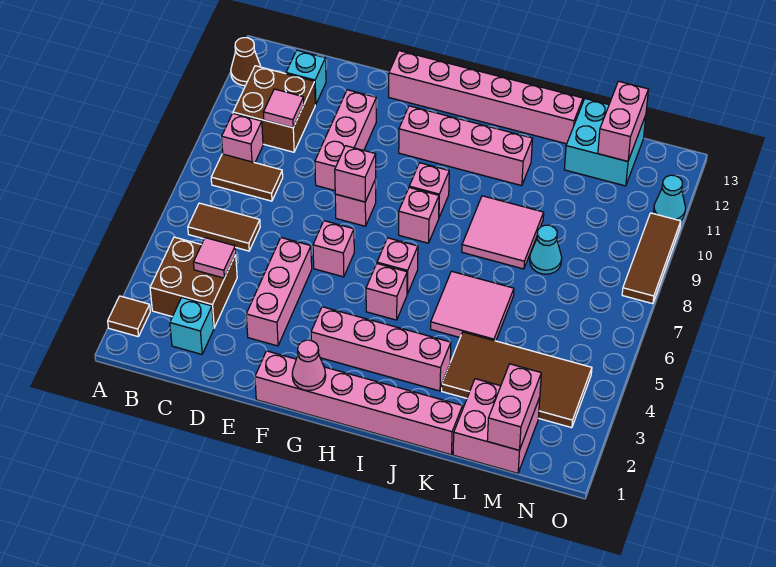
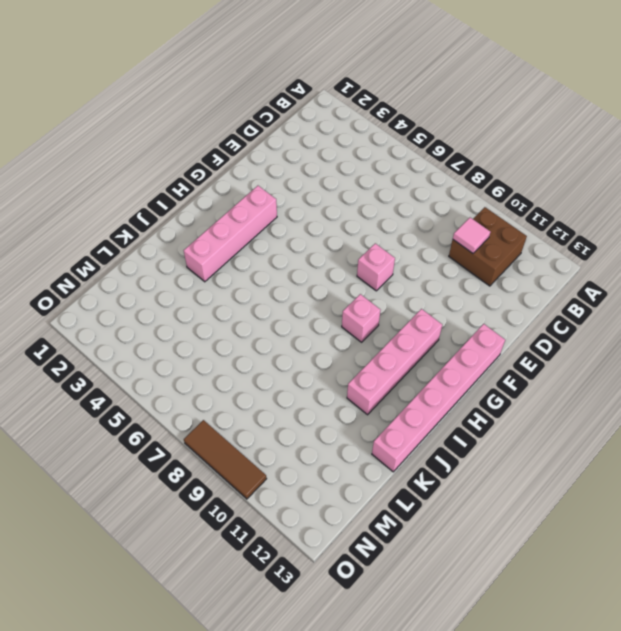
none -> brown tile A2 level 1
none -> brown cone A12 level 1
none -> brown brick B3:C4 level 1
none -> brown tile B6:C6 level 1

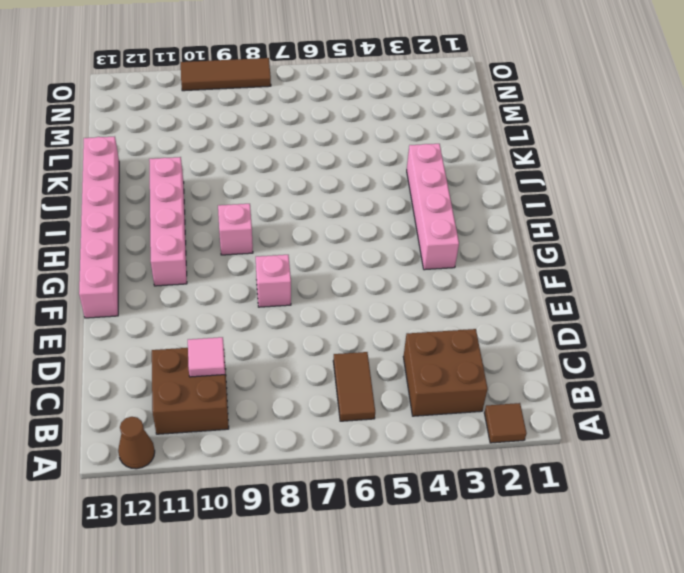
none -> brown tile B8:C8 level 1
none -> pink brick B9 level 1
none -> cyan brick C2 level 1
none -> cyan brick C12 level 1

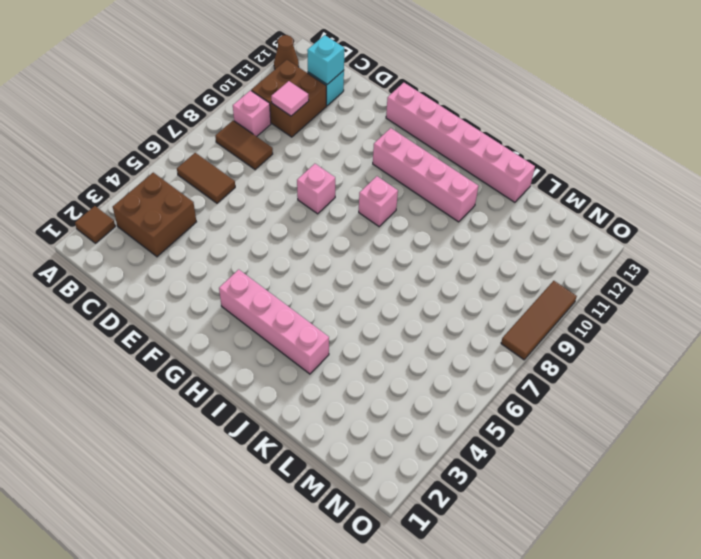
cyan brick C12 level 2 -> cyan brick C2 level 1
none -> pink brick E3:E5 level 1
none -> pink brick E9:E11 level 1
none -> pink brick F1:K1 level 1
none -> pink brick F6 level 1

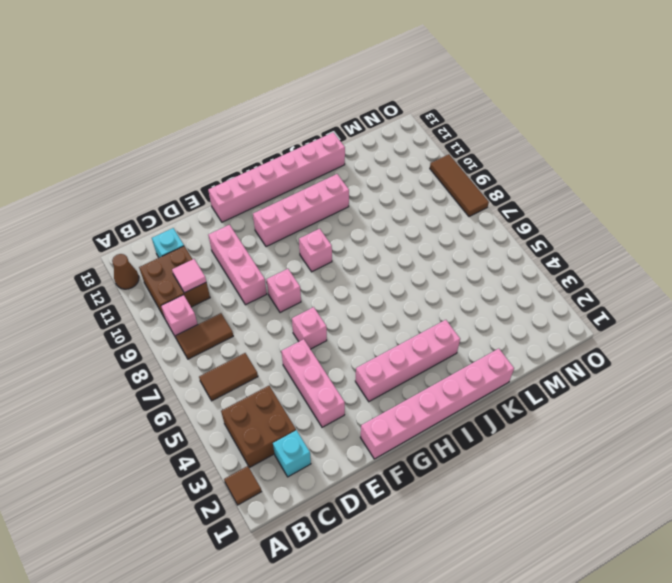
none -> pink brick H5 level 1
none -> pink brick H6 level 1
none -> pink brick H8 level 1
none -> pink tile J5:K6 level 1

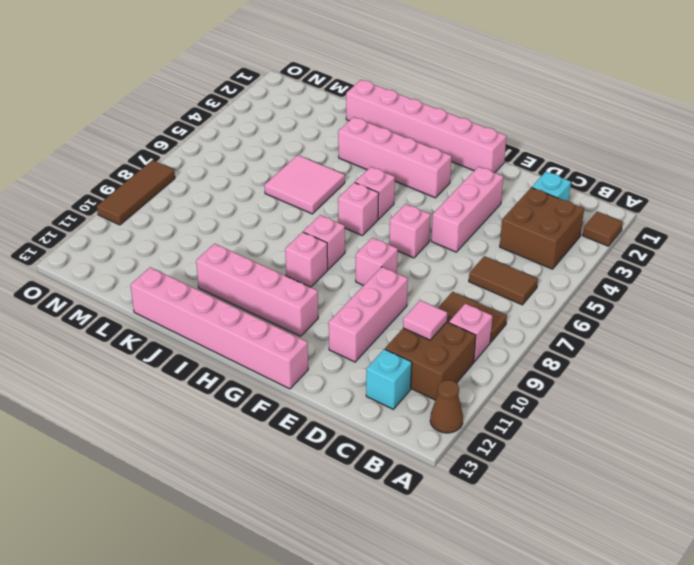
none -> pink tile J8:K9 level 1
none -> brown tile K3:N4 level 1
none -> pink brick L1:M2 level 1
none -> cyan cone L8 level 1

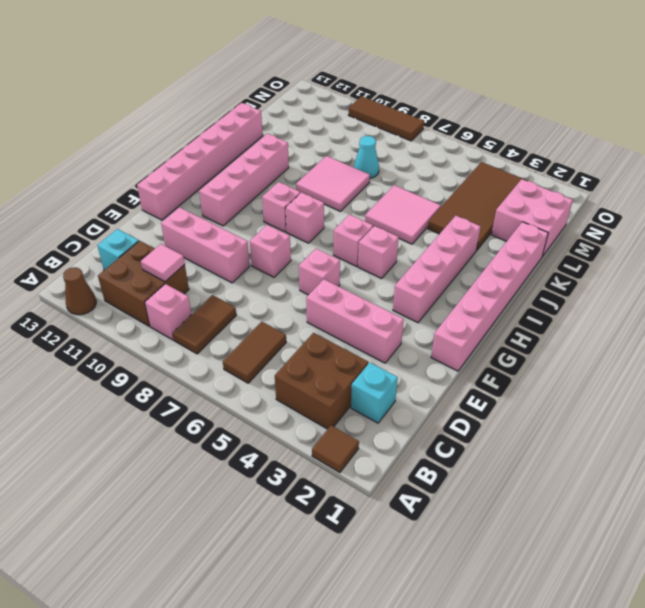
none -> cyan brick L12:M13 level 1
none -> cyan cone O11 level 1
none -> pink tile C4 level 2
none -> pink brick F8 level 2

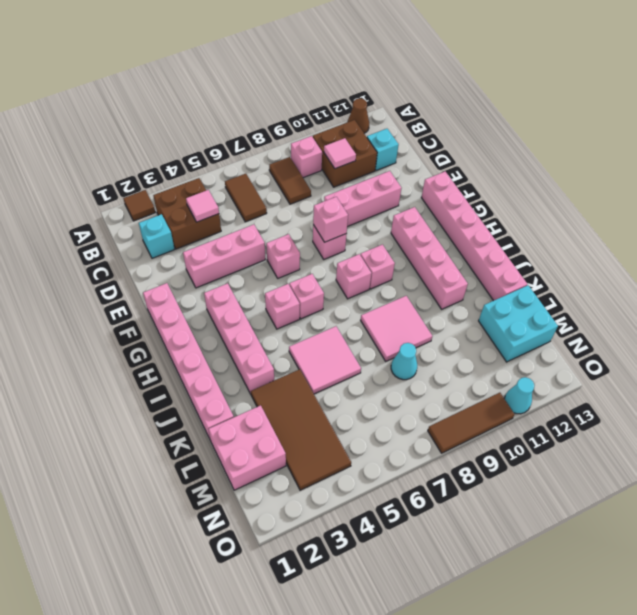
none -> pink cone G1 level 2
none -> pink brick M1:M2 level 2
none -> pink brick M12:M13 level 2

